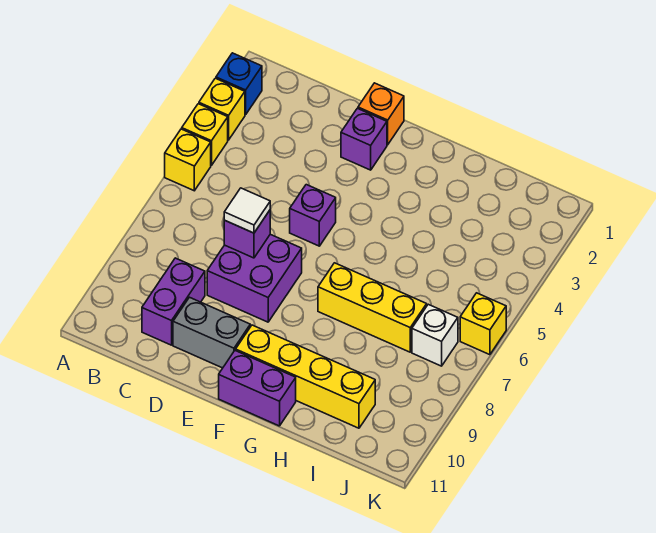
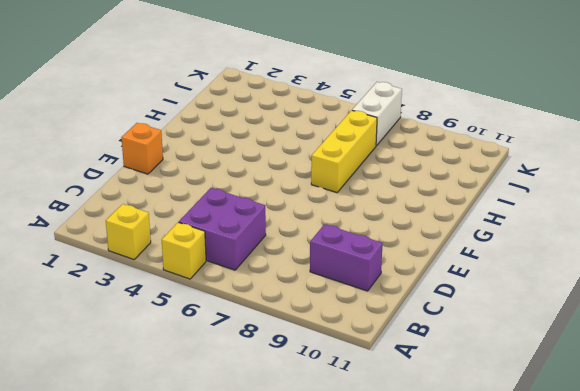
purple brick B5:C6 level 1 -> purple brick D7:E8 level 1
white brick J7:K7 level 1 -> white brick J7 level 1
none -> blue brick A2 level 1
none -> yellow brick A4 level 1
none -> grey brick D10:E10 level 1

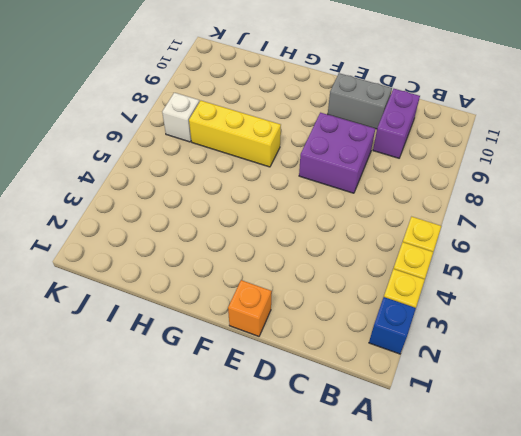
none -> purple brick E2 level 1
none -> purple brick E5 level 1
none -> yellow brick F10:I10 level 1

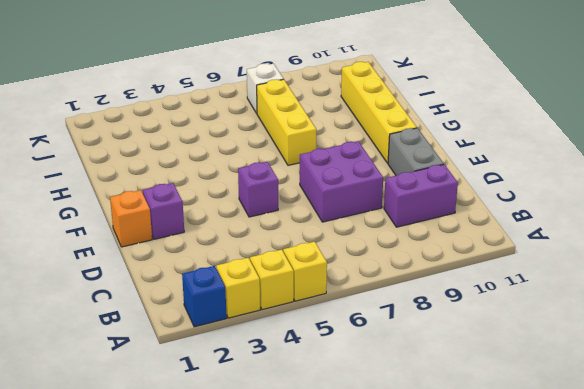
none -> purple brick F11:G11 level 1
none -> yellow brick K6 level 1
none -> purple brick D7 level 2

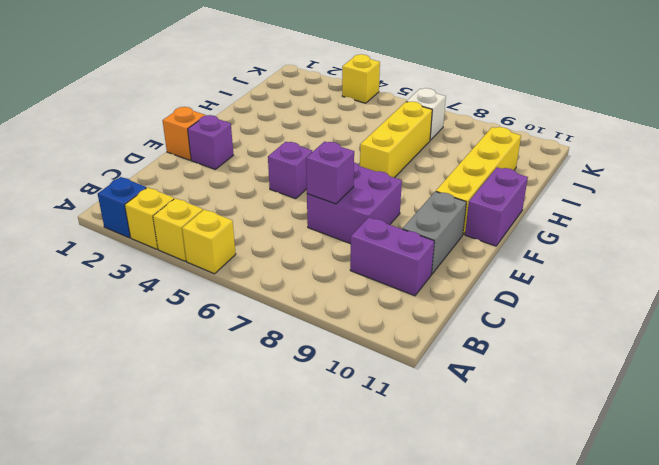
yellow brick K4 level 1 -> yellow brick K6 level 1
none -> white tile D7 level 3

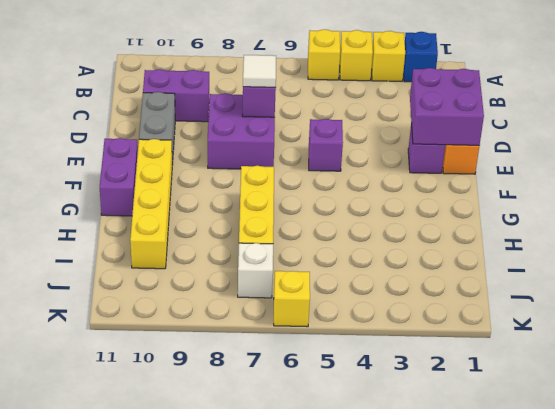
purple brick D1:E2 level 2 -> none

